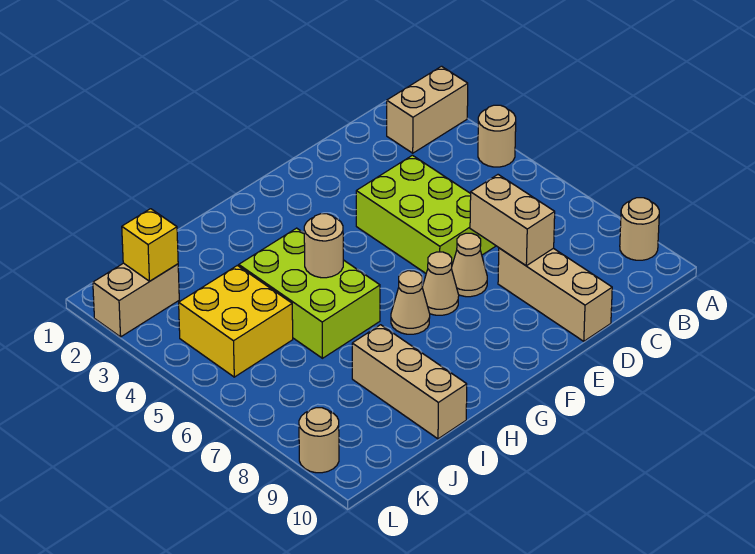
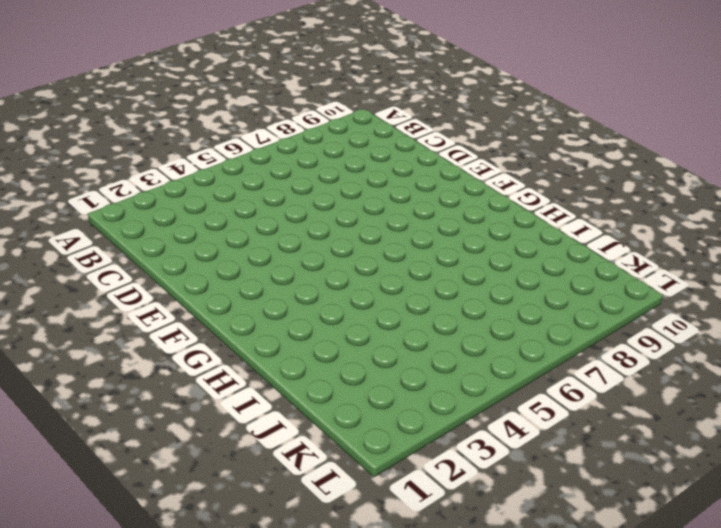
none -> tan brick A2:B2 level 1
none -> tan round brick A4 level 1
none -> tan round brick A9 level 1

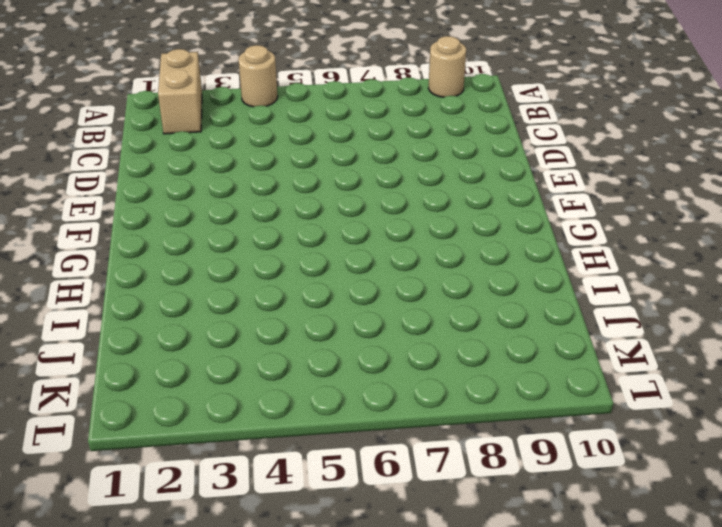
none -> lime brick D4:E6 level 1
none -> tan brick D8:D10 level 1
none -> tan cone E7 level 1

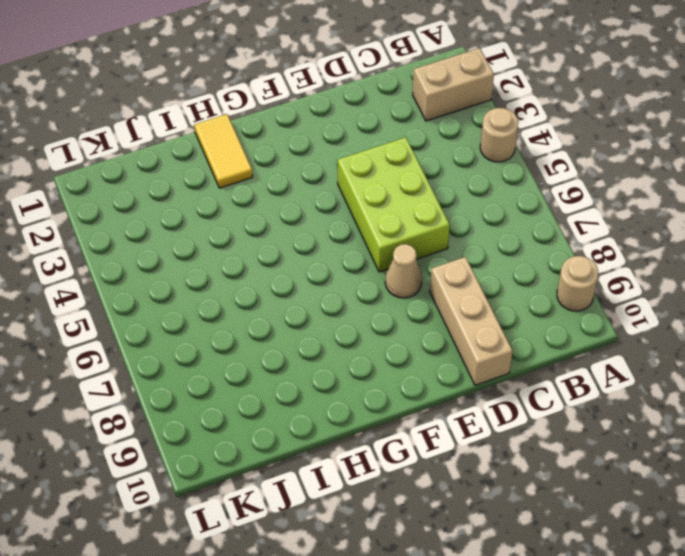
yellow tile H1:H2 level 1 -> none
none -> tan cone F7 level 1
none -> tan cone G7 level 1
none -> lime brick H4:I6 level 1

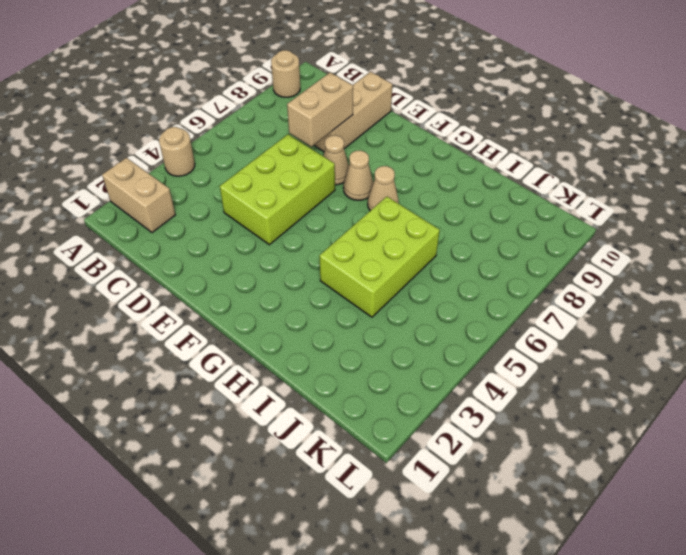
none -> tan brick I8:I10 level 1
none -> yellow brick J4:K5 level 1
none -> tan brick K2:L2 level 1

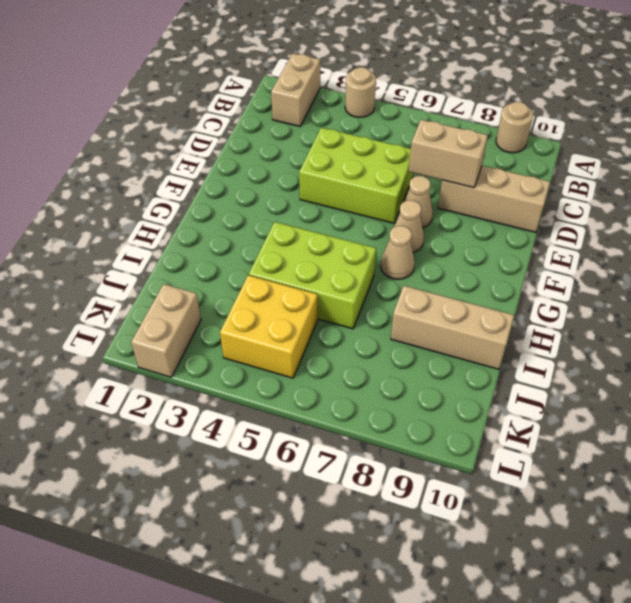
none -> tan round brick L9 level 1
none -> tan round brick H5 level 2
none -> yellow brick K2 level 2

